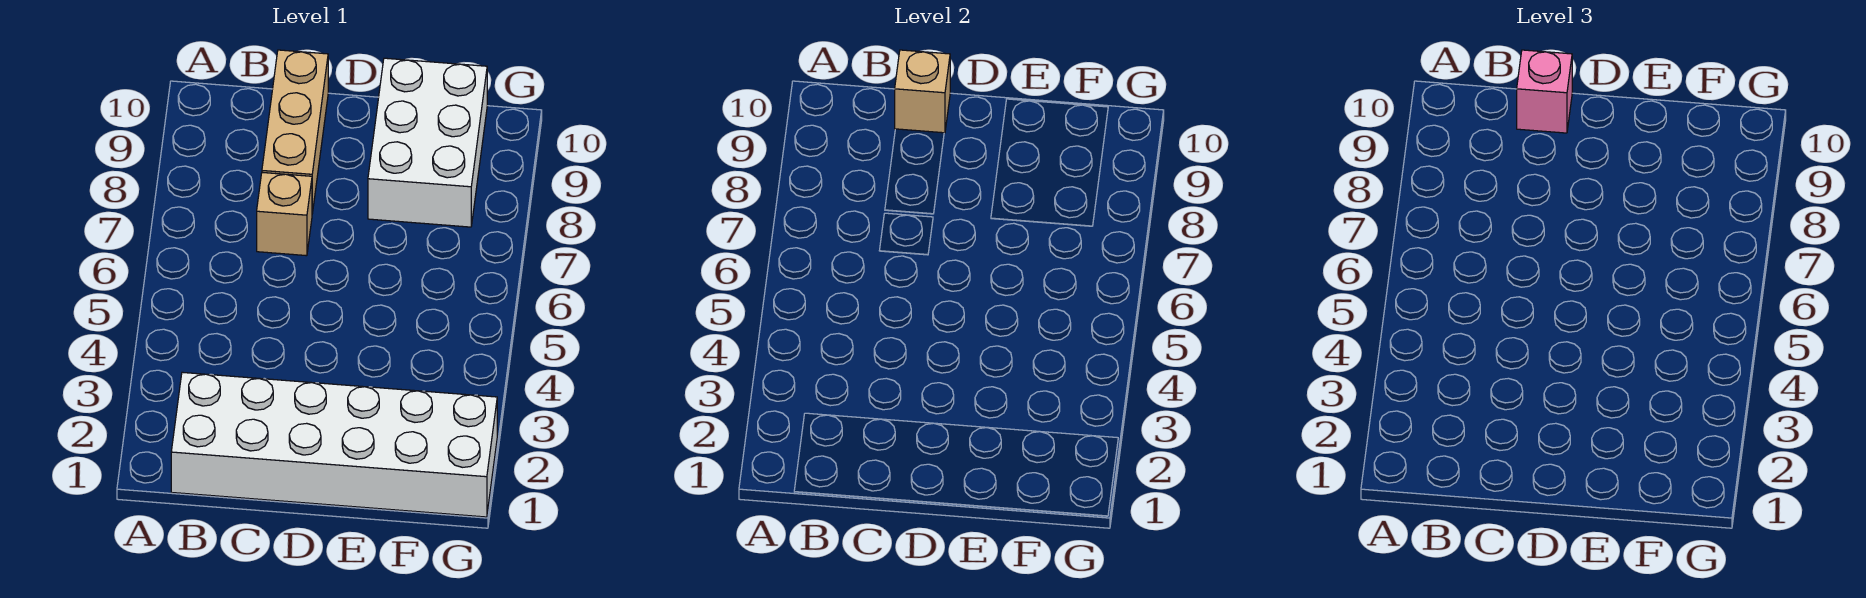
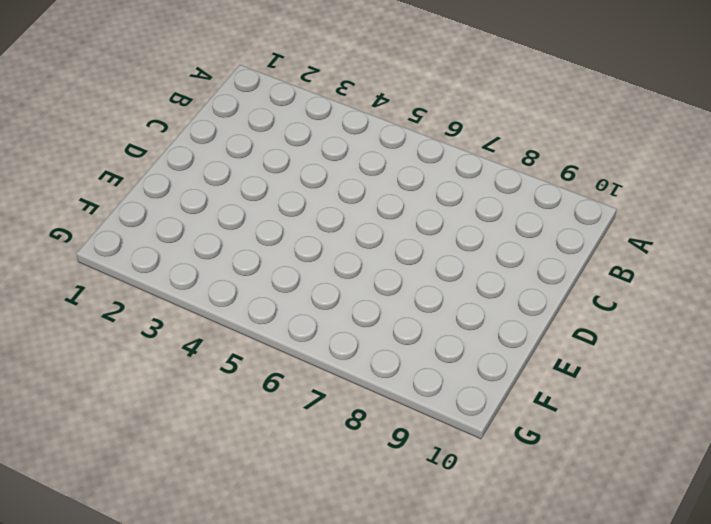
none -> white brick B1:G2 level 1
none -> tan brick C7 level 1

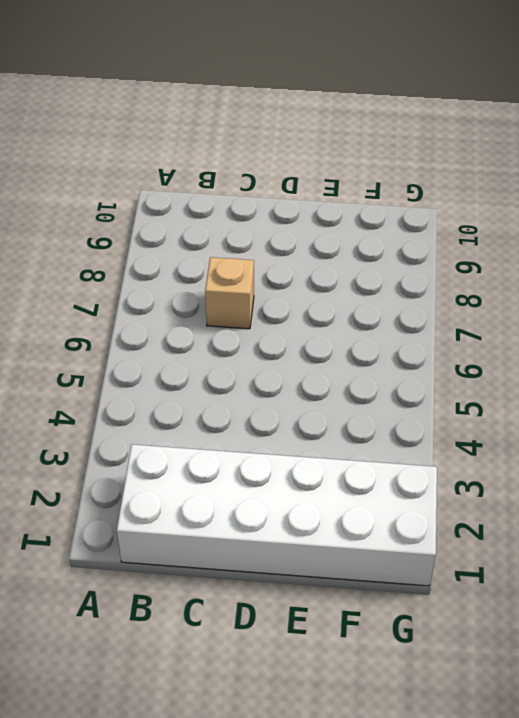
none -> tan brick C8:C10 level 1
none -> white brick E8:F10 level 1

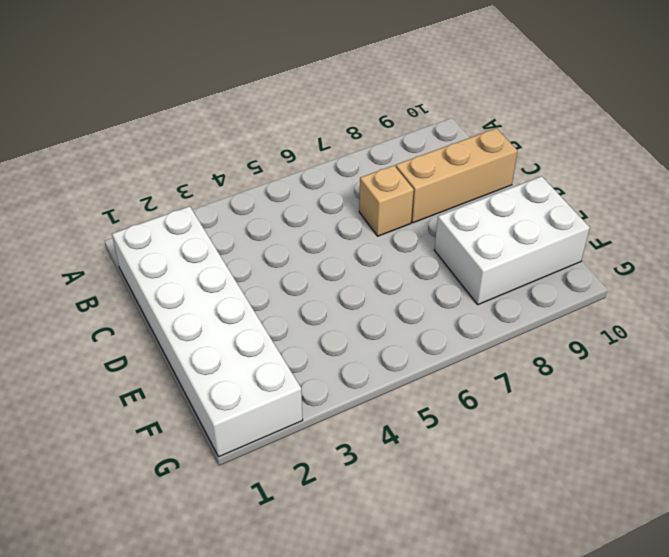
none -> tan brick C10 level 2
none -> pink brick C10 level 3

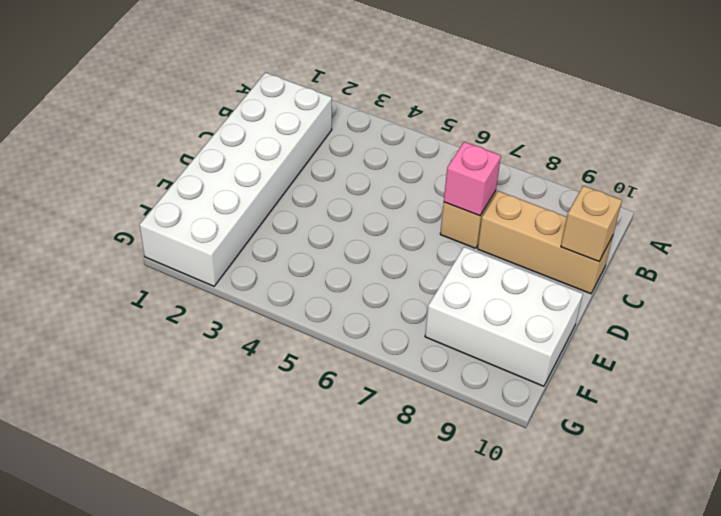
pink brick C7 level 2 -> pink brick C10 level 3

